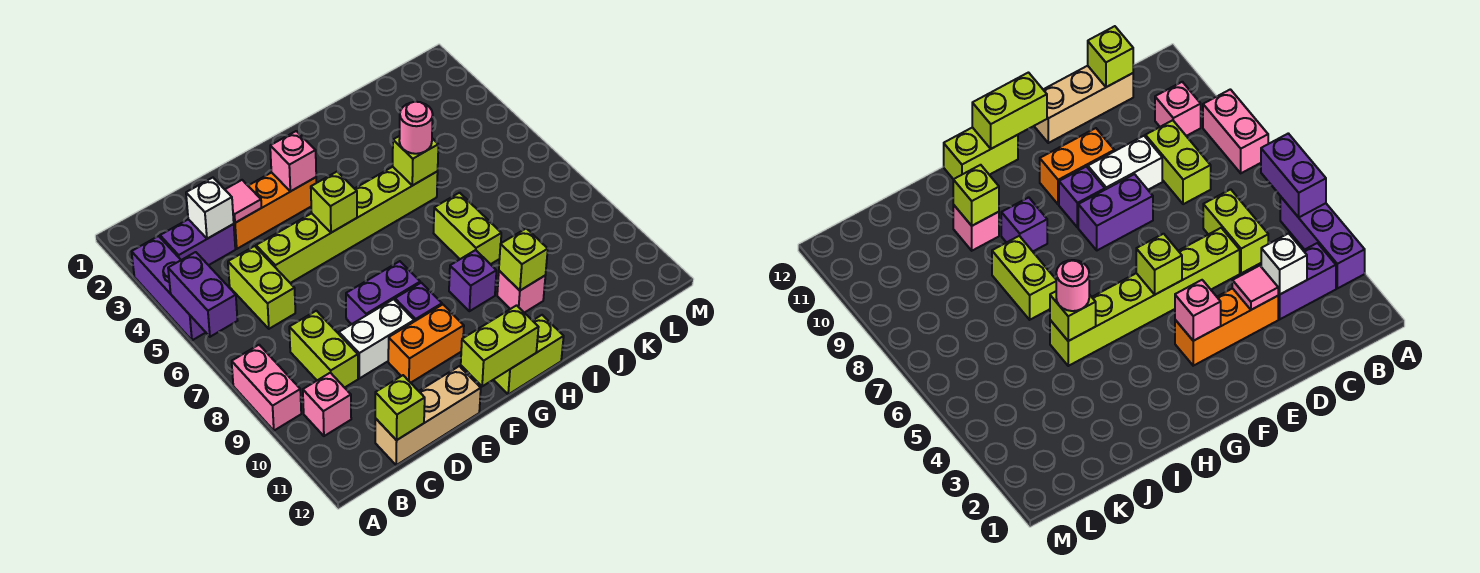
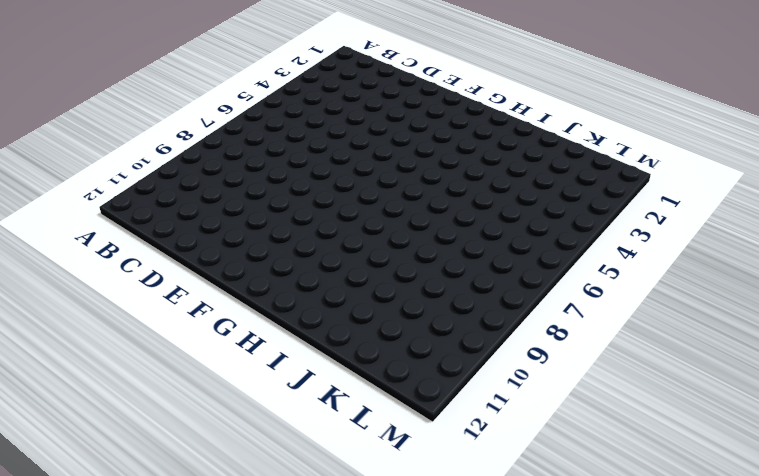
none -> purple brick A3:A5 level 1
none -> pink brick A8:A9 level 1
none -> purple brick B3:C3 level 1

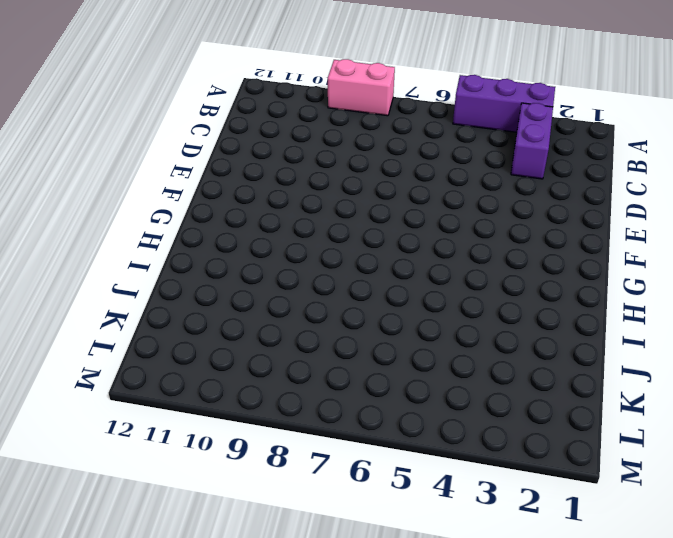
none -> pink brick B10 level 1
none -> lime brick C5:C6 level 1
none -> lime brick C8:C9 level 1

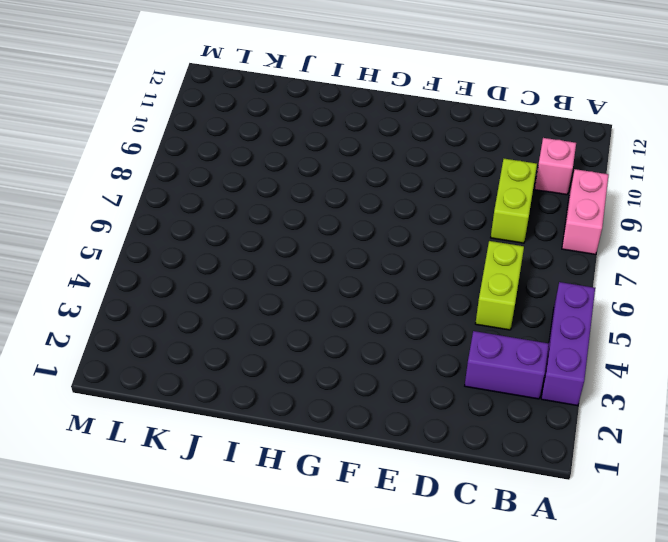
none -> tan brick C12:E12 level 1
none -> orange brick D3:F3 level 1
none -> lime brick D5:I5 level 1

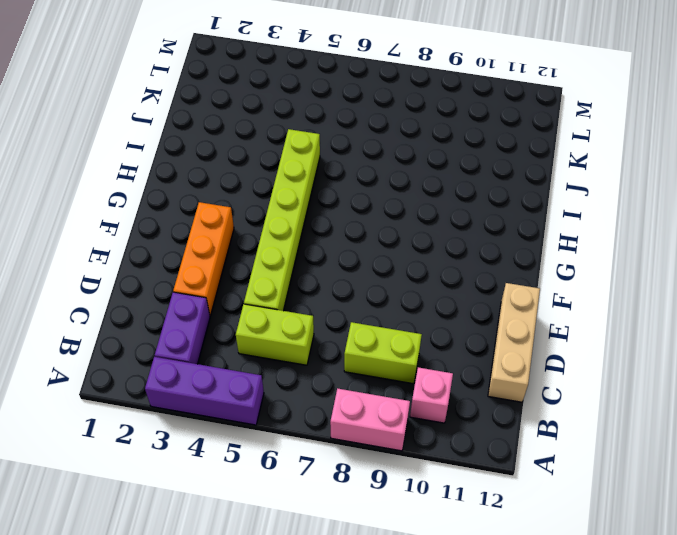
none -> white brick D9:E9 level 1
none -> purple brick E8:F8 level 1
none -> orange brick E10:F10 level 1

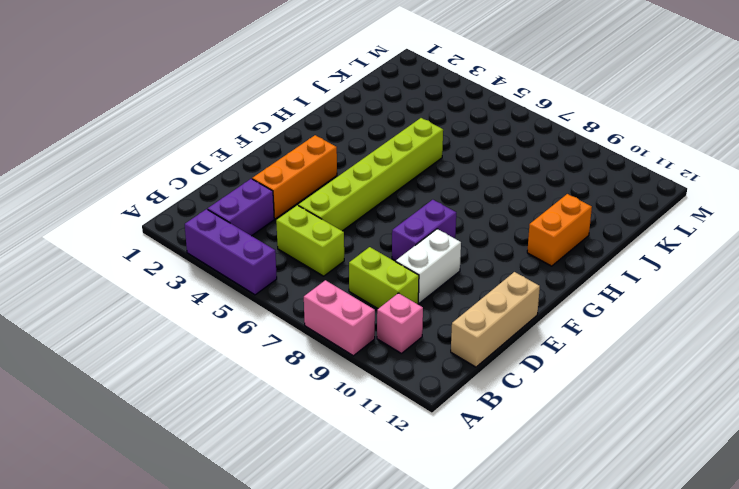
orange brick H11:I11 level 1 -> orange brick E10:F10 level 1
none -> purple brick F9 level 1
none -> lime brick G12:H12 level 1
none -> purple brick H9 level 1

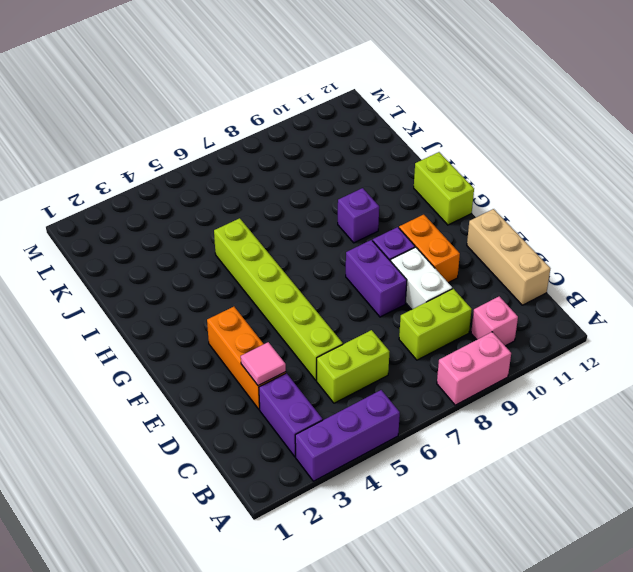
none -> lime brick I7:I8 level 1
none -> pink brick I10 level 1
none -> purple brick A5:A6 level 2

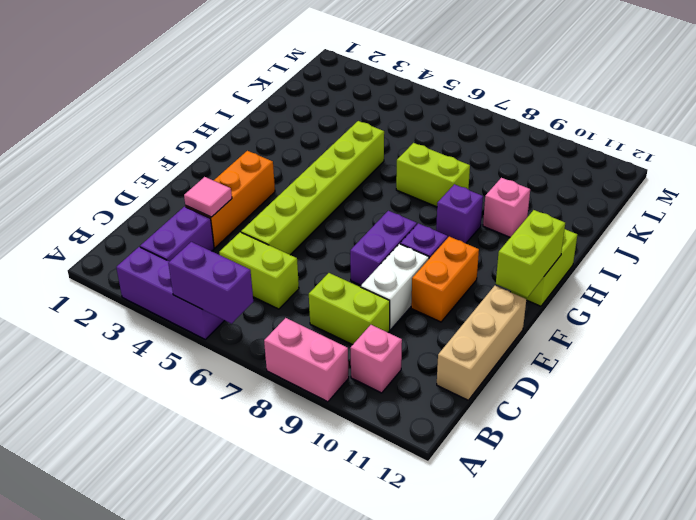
none -> white brick C3 level 2
none -> lime brick C12 level 2
none -> pink brick F3 level 2

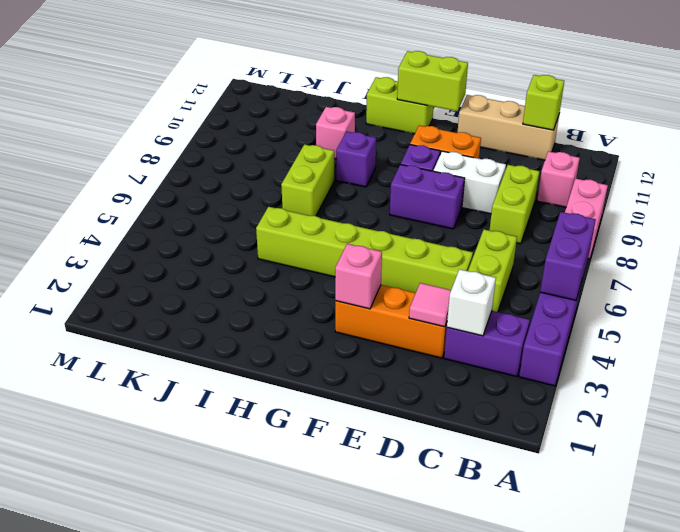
none -> lime brick F5 level 2
none -> lime brick I5 level 2
none -> lime brick I10 level 2

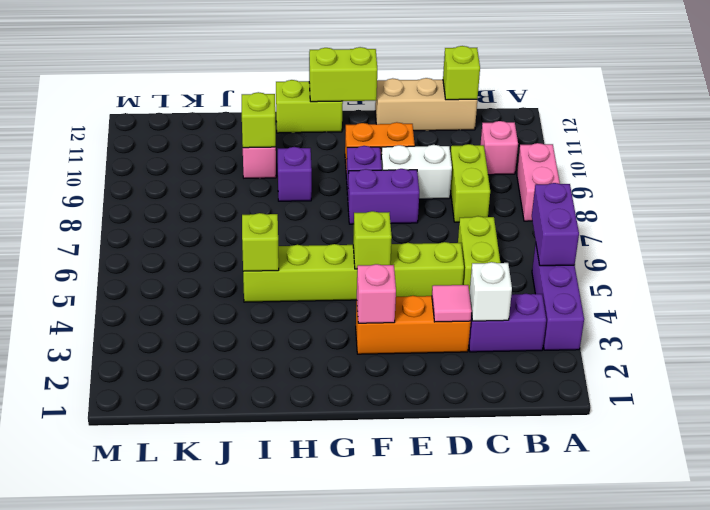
none -> lime brick I7:I8 level 1
none -> pink round brick I5 level 3

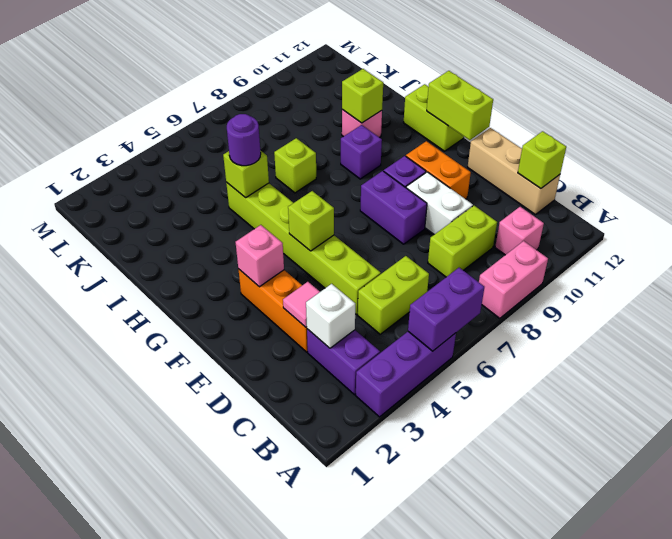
purple round brick I5 level 3 -> pink round brick I5 level 3
lime brick I7 level 1 -> lime brick I7:I8 level 1

